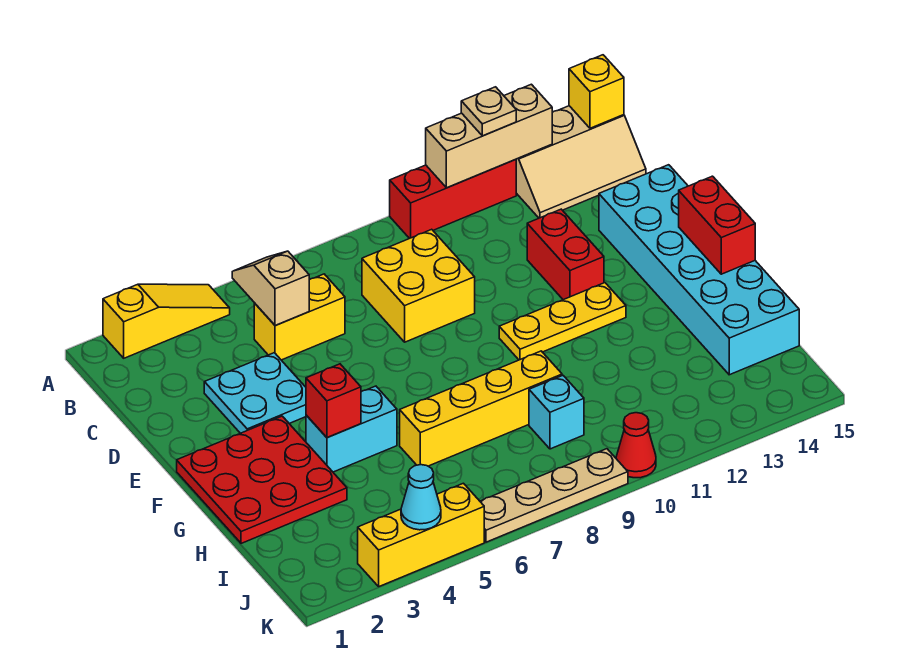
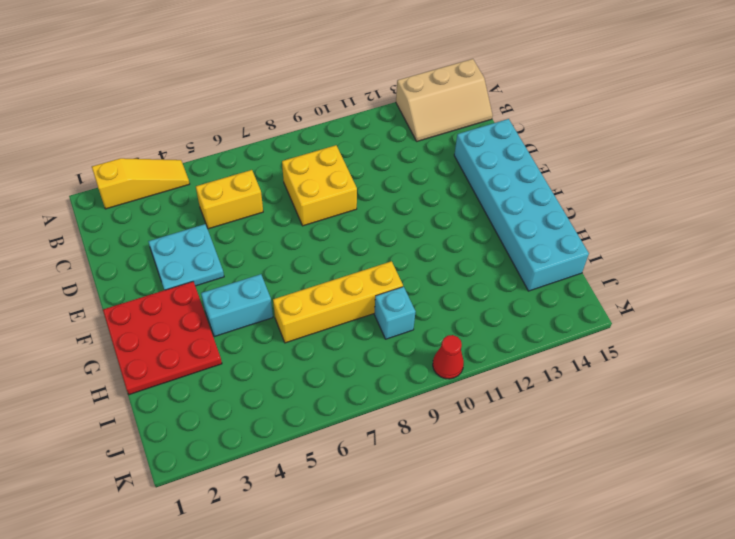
none -> red brick A10:A12 level 1
none -> red brick D12:E12 level 1
none -> yellow plate F10:F12 level 1

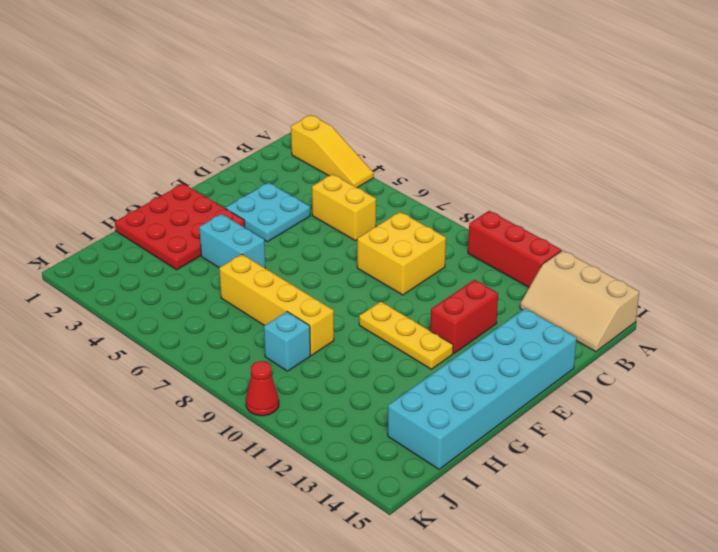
none -> yellow brick K3:K5 level 1
none -> tan plate K6:K9 level 1
none -> tan brick A11:A13 level 2

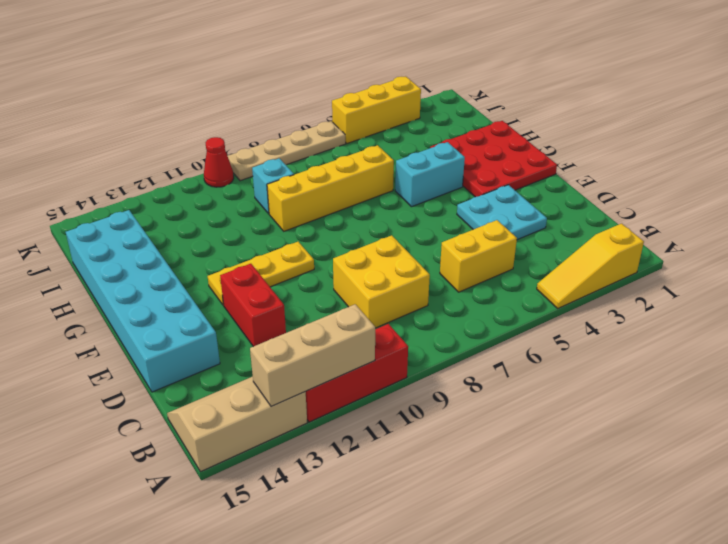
none -> yellow brick A15 level 2
none -> tan slope B5:C5 level 2 top C
none -> red brick F15:G15 level 2

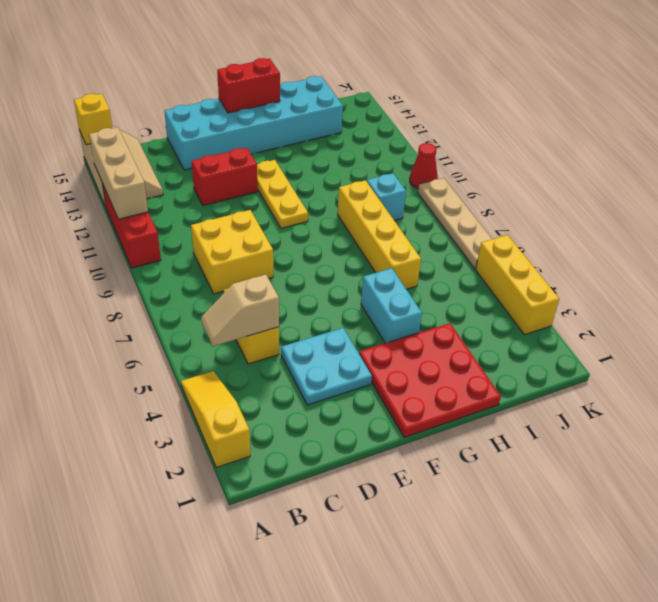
none -> red brick G4 level 2
none -> cyan cone K4 level 2
none -> tan plate A12 level 3

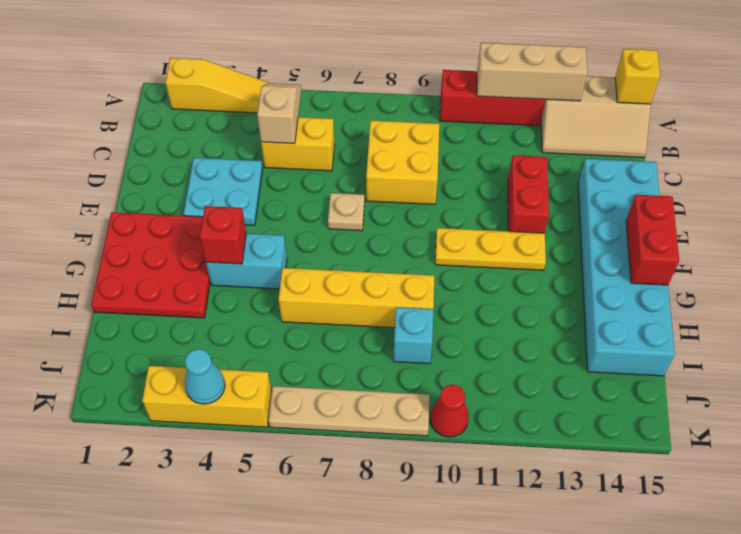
tan plate E7 level 1 -> tan plate A12 level 3

